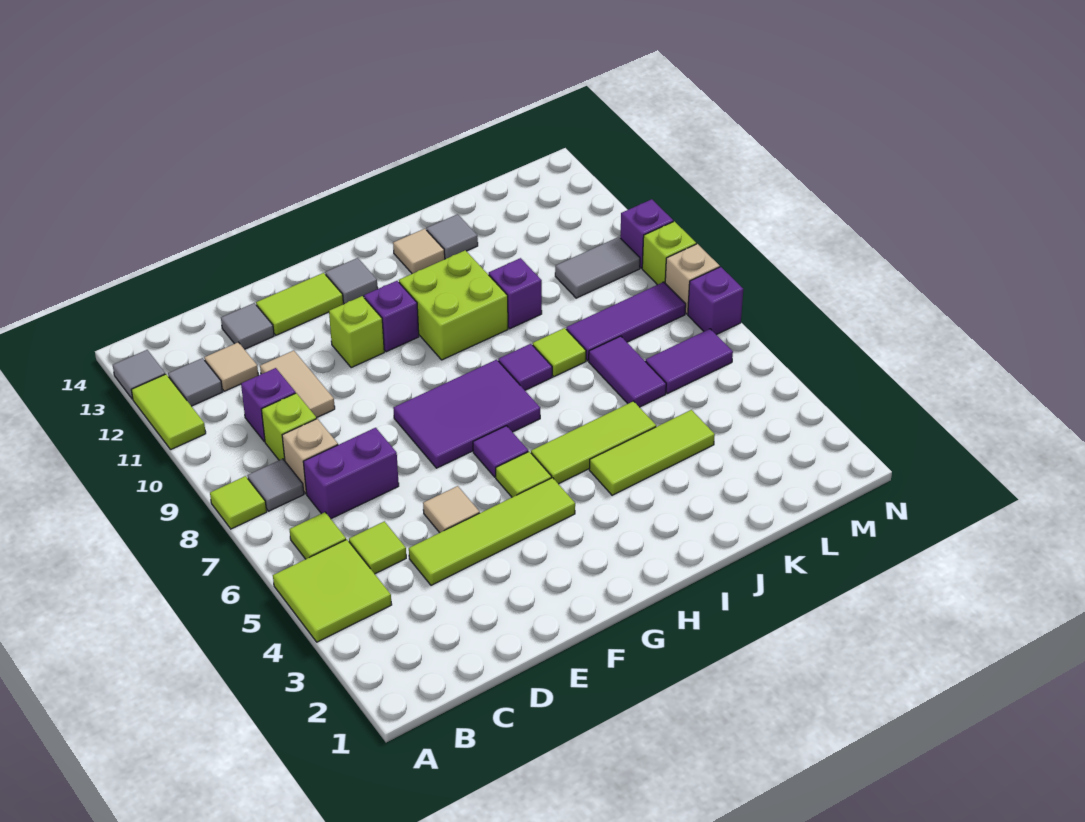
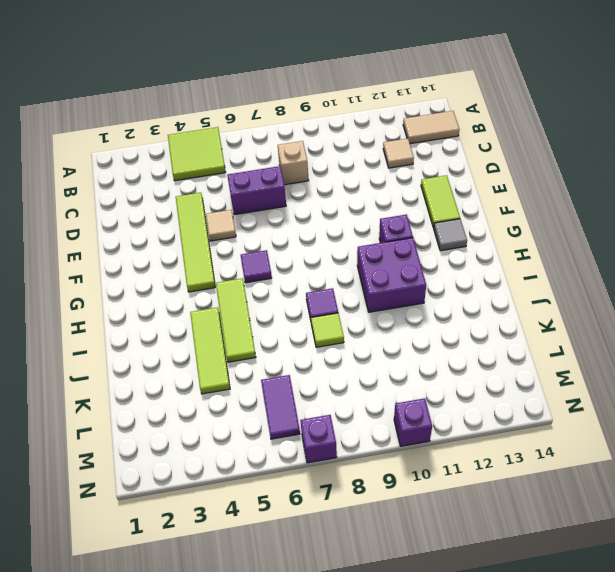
tan tile B13:B14 level 1 -> tan tile D10:D11 level 1
purple brick D6:D7 level 1 -> purple brick C7:D7 level 1
purple brick H10:I11 level 1 -> lime brick H10:I11 level 1
none -> lime tile A8 level 1
none -> lime tile A11:A12 level 1
none -> grey tile A13 level 1
none -> lime tile B6 level 1

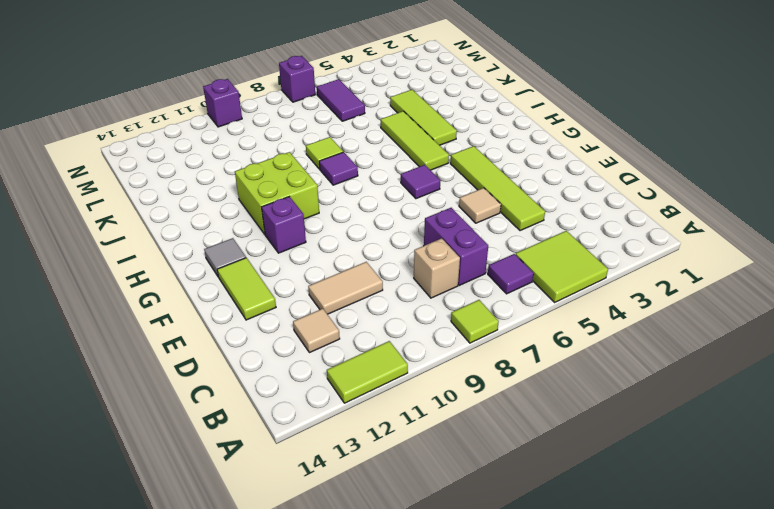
purple tile B6 level 1 -> lime tile B6 level 1
none -> grey tile A13 level 1
none -> grey tile B8 level 1
none -> grey tile B12 level 1
none -> lime tile C5 level 1

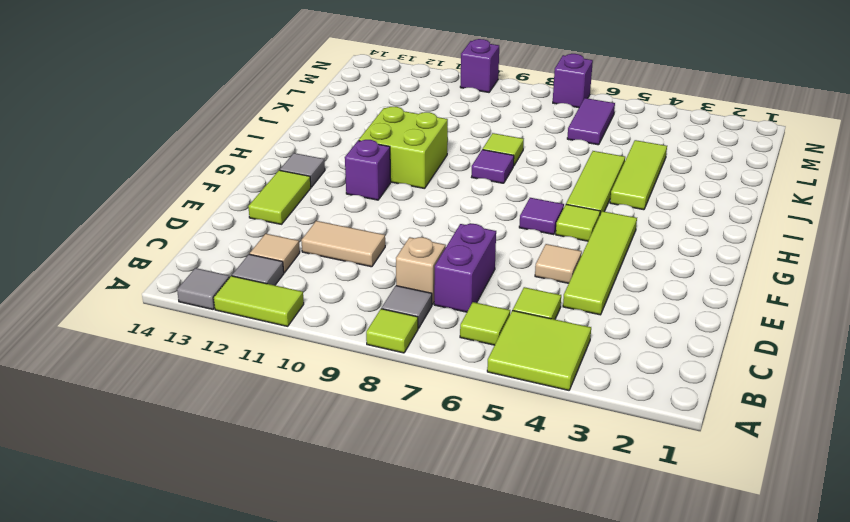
none -> lime brick C9 level 1
none -> purple brick C10 level 1
none -> grey tile D13 level 1
none -> purple tile F7:H8 level 1

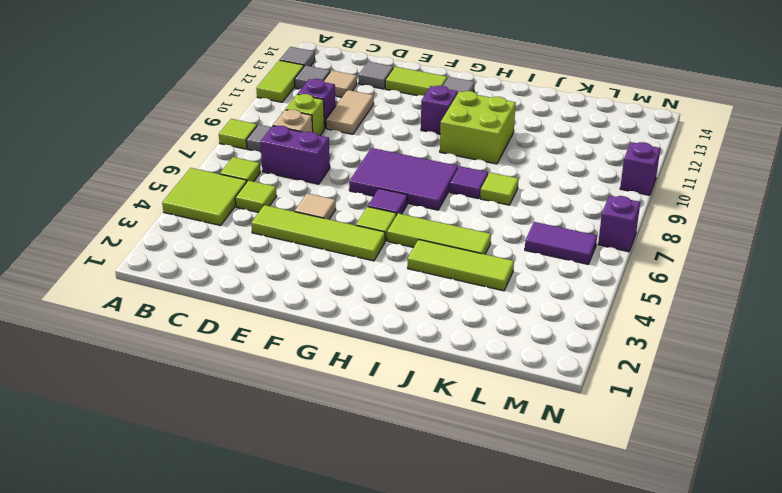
none -> lime brick F11 level 1
none -> tan tile I13 level 1
none -> purple brick J10 level 1
none -> grey tile J13 level 1

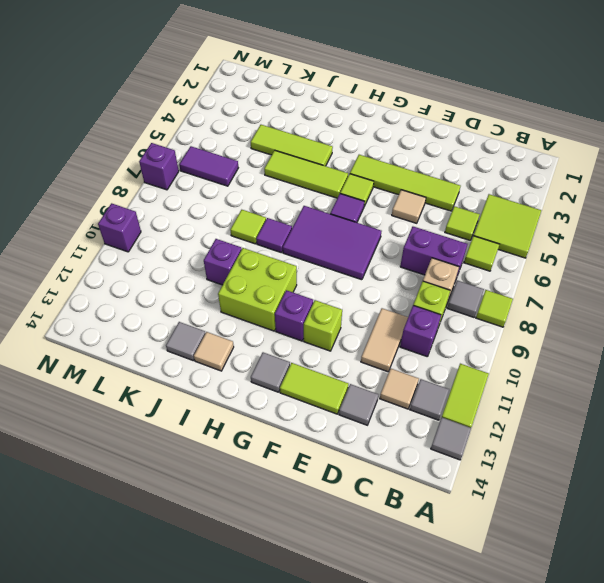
none -> purple tile K6:K7 level 1
none -> purple tile K8:M8 level 1
none -> grey tile L10:M10 level 1
none -> tan brick N8 level 1

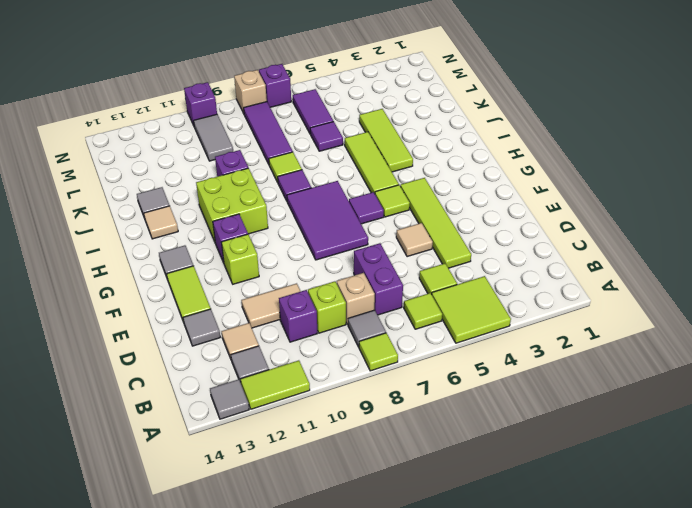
purple tile K6 level 1 -> purple tile K6:K7 level 1
none -> lime brick N9 level 1

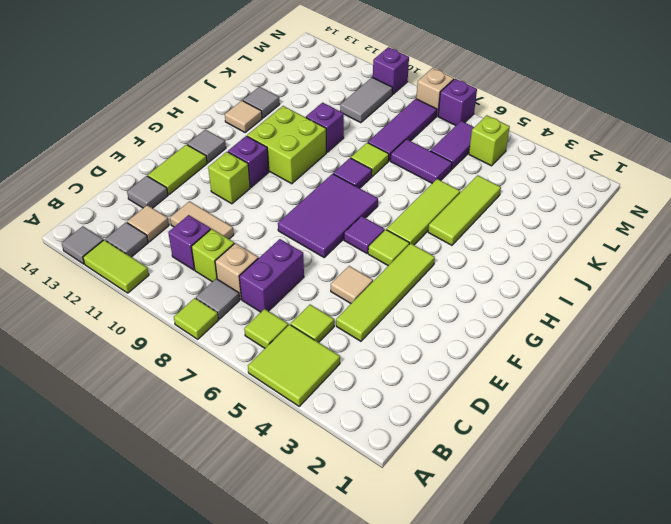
lime brick M5 level 1 -> lime brick N9 level 1

